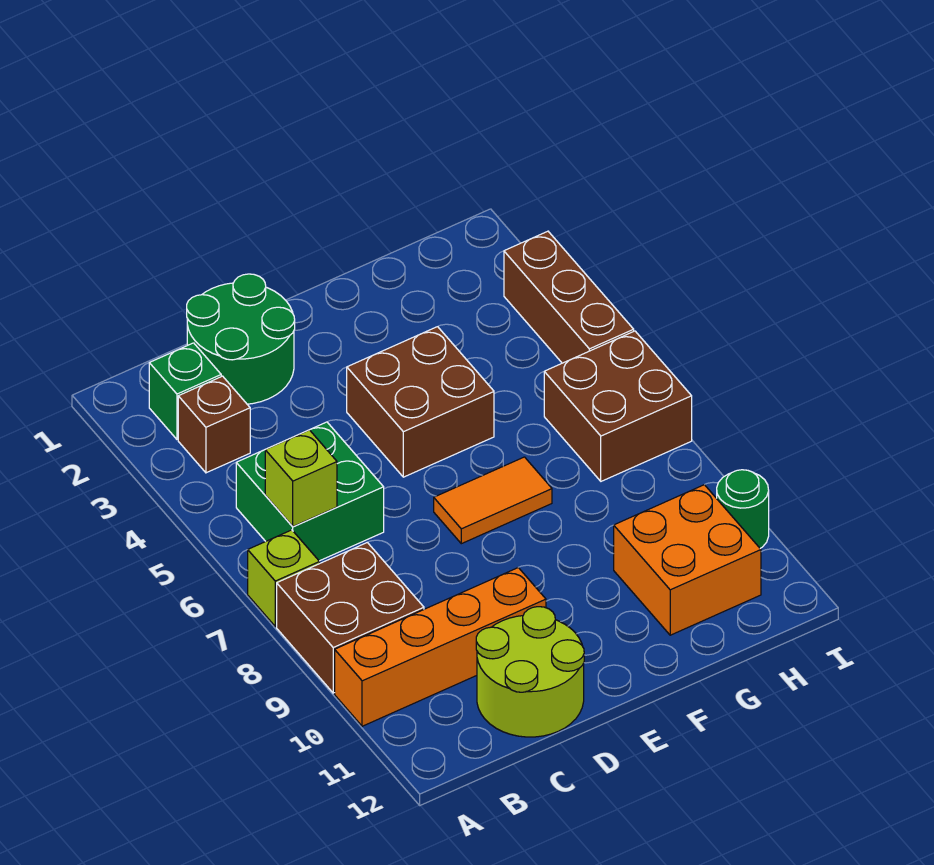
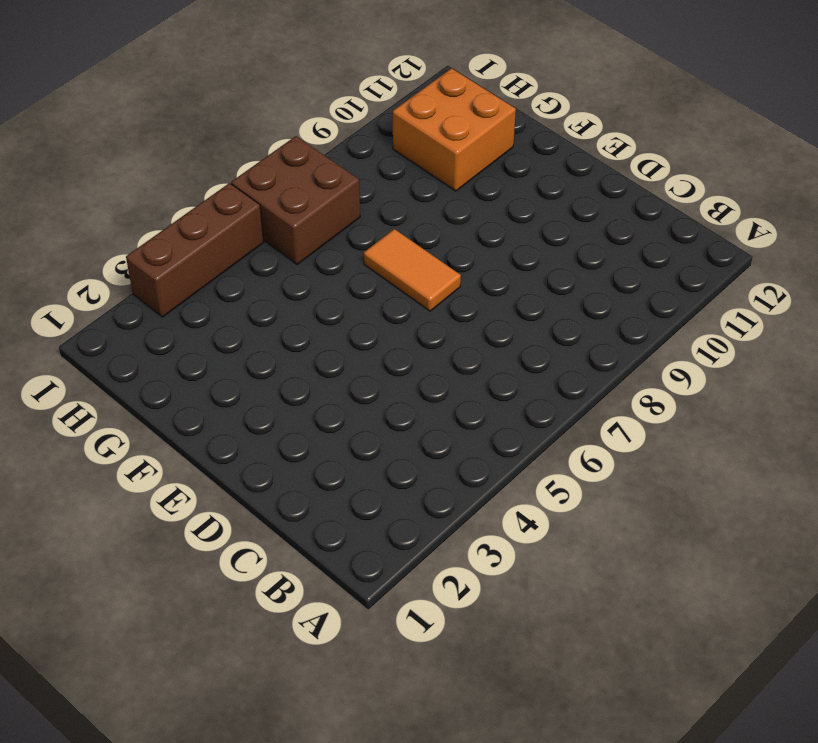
none -> lime brick A7 level 1
none -> brown brick A8:B9 level 1
none -> orange brick A10:D10 level 1

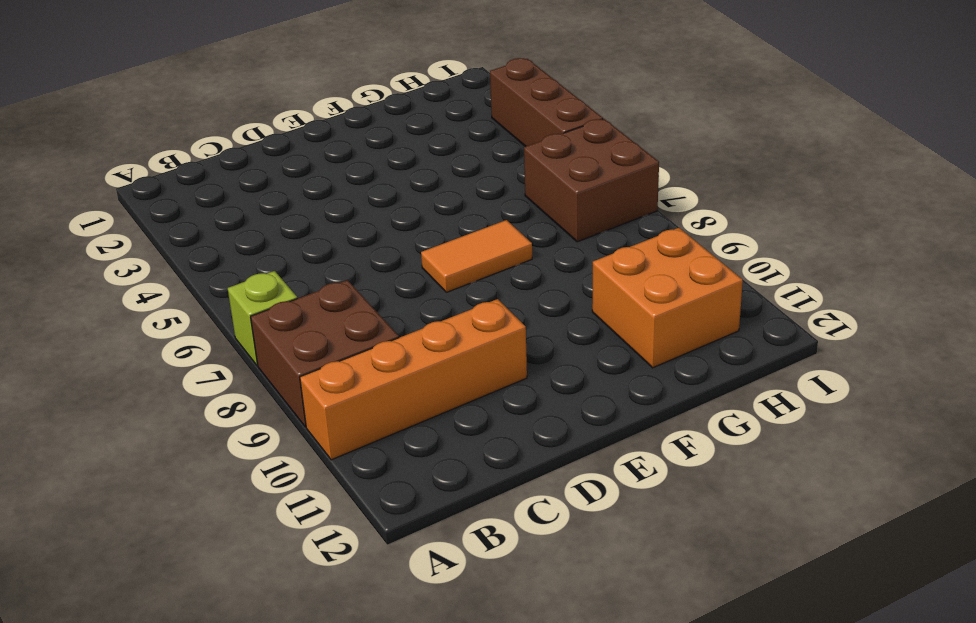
none -> green brick B2 level 1
none -> brown brick B3 level 1
none -> green brick B5:C6 level 1

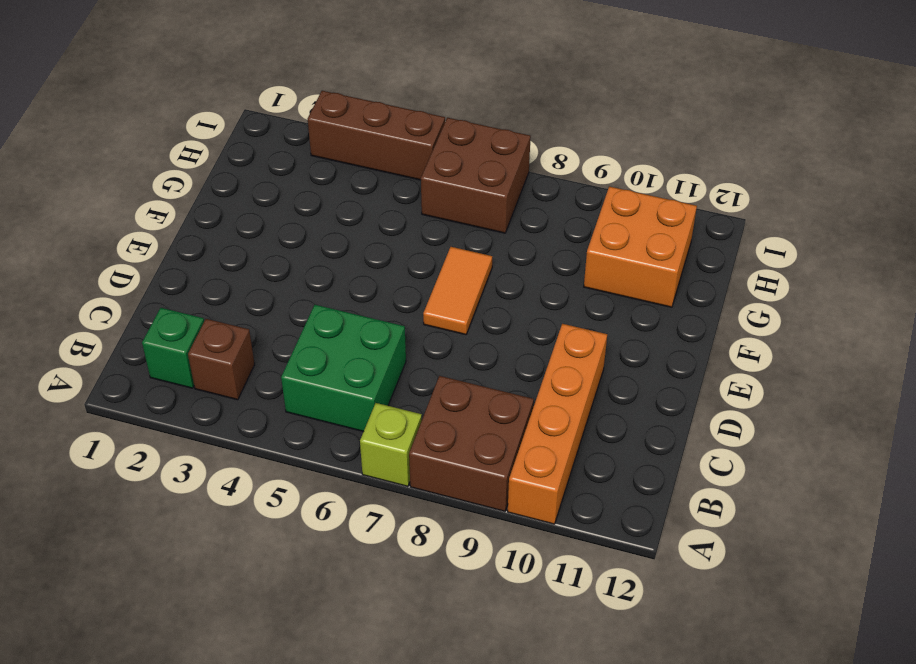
none -> green round brick C1:D2 level 1
none -> lime round brick C11:D12 level 1
none -> brown brick E4:F5 level 1

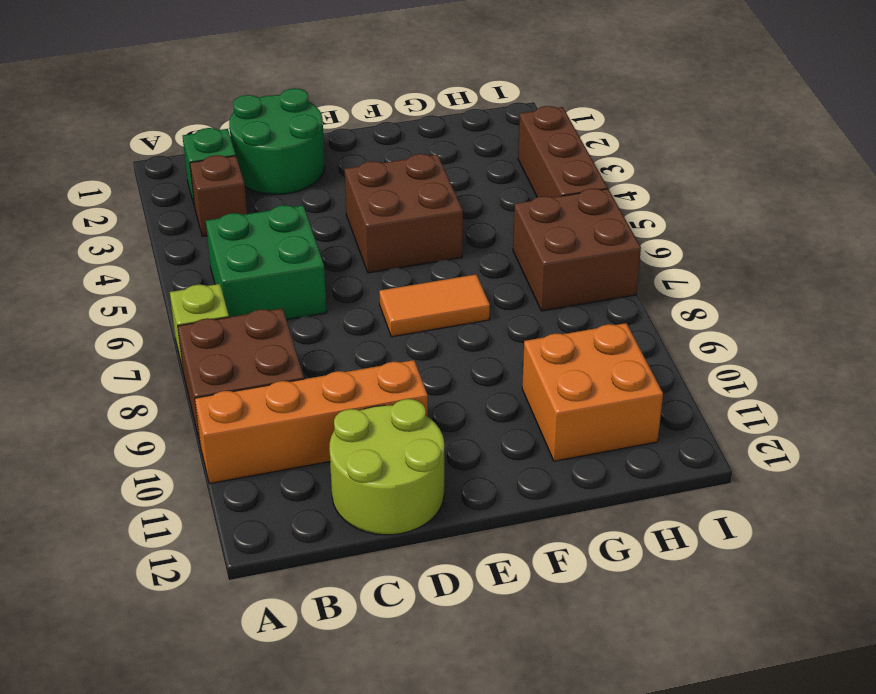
none -> green round brick I10 level 1
none -> lime brick B6 level 2

